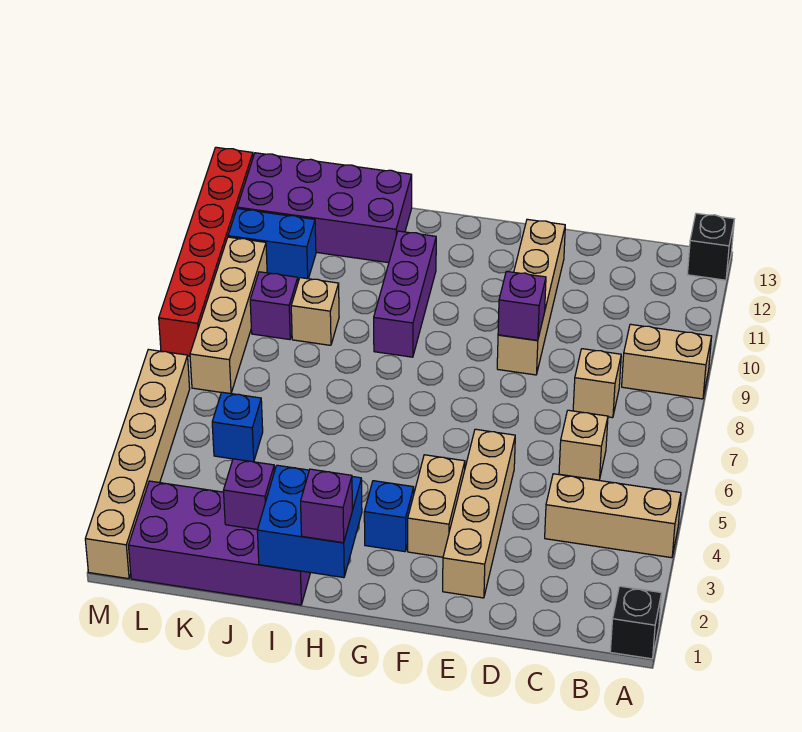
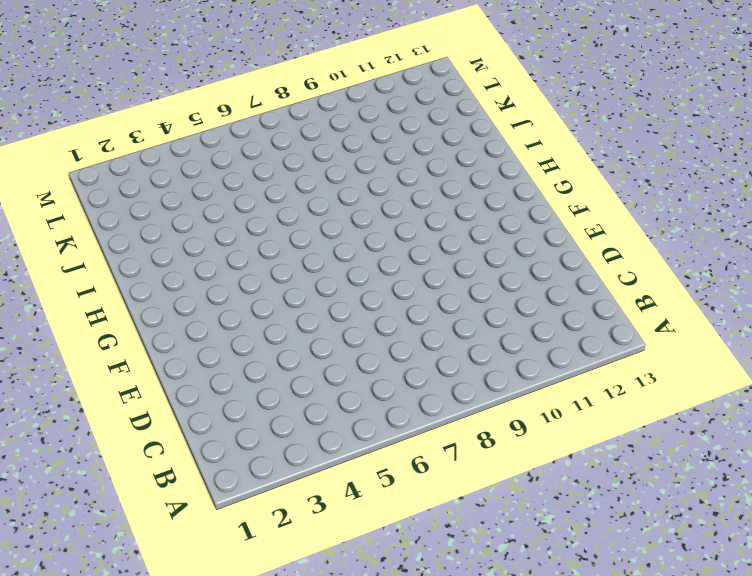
none -> black brick A1 level 1
none -> tan brick A4:C4 level 1
none -> tan brick A9:B9 level 1

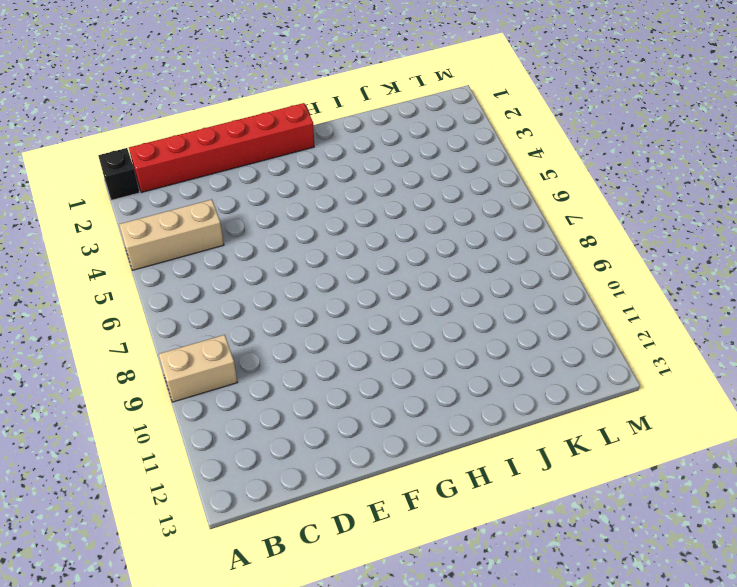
red brick B1:G1 level 1 -> red brick M8:M13 level 1
none -> black brick A13 level 1
none -> tan brick C6 level 1
none -> tan brick C8 level 1

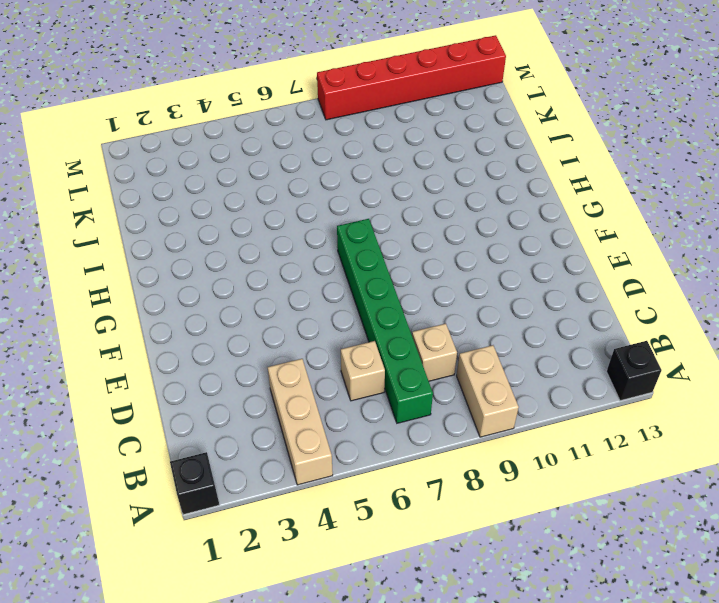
green brick B7:G7 level 1 -> none
none -> tan brick E2:E5 level 1
none -> tan brick E9:E12 level 1
none -> tan brick F3:F4 level 1

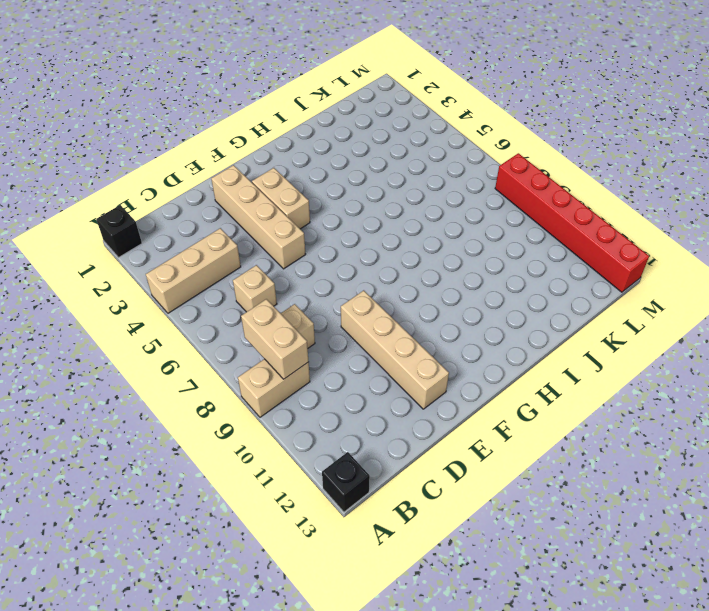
tan brick B8:B9 level 2 -> none
none -> blue brick G3 level 1
none -> purple brick H9:H11 level 1
none -> purple brick I1:L2 level 1

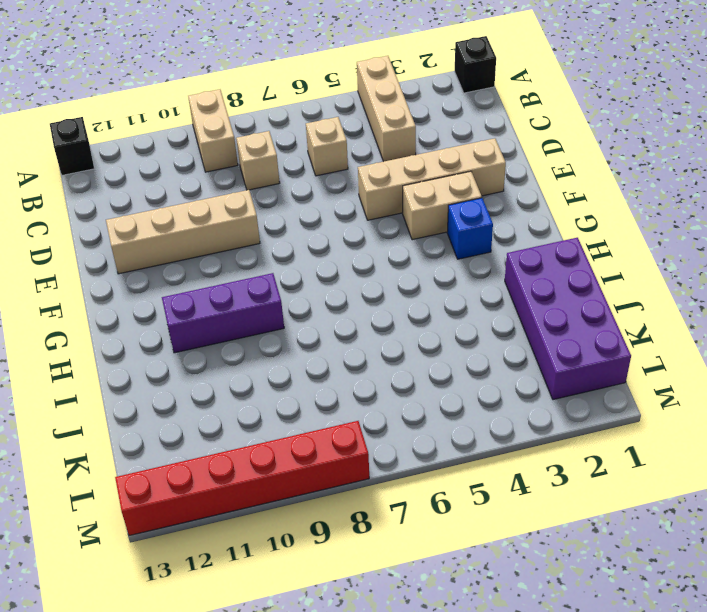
none -> purple brick I12:L13 level 1
none -> tan brick J9 level 1
none -> blue brick K5 level 1

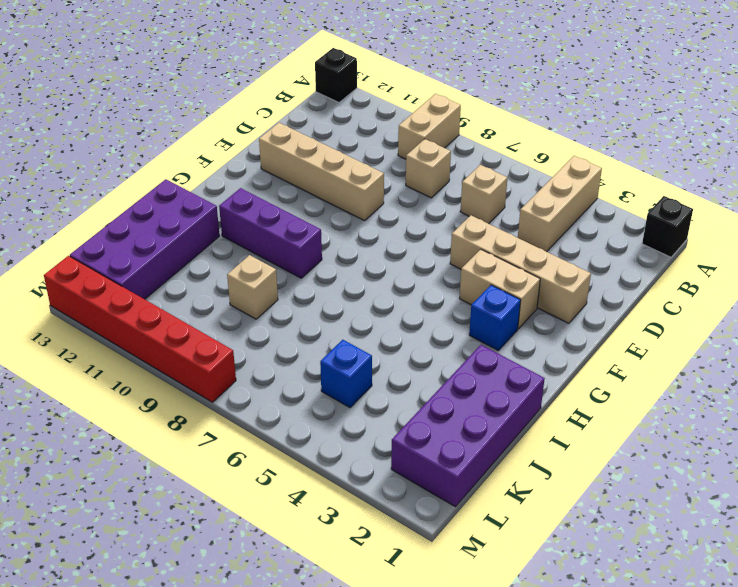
none -> purple brick K9 level 1
none -> blue brick K11:L11 level 1
none -> tan brick L7:L10 level 1

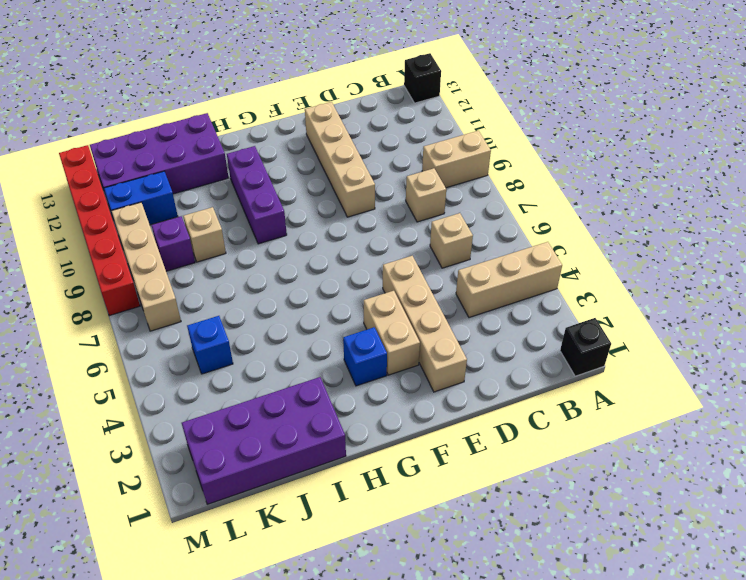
none -> tan brick M1:M6 level 1
none -> purple brick E9 level 2
none -> blue brick H1:I2 level 2

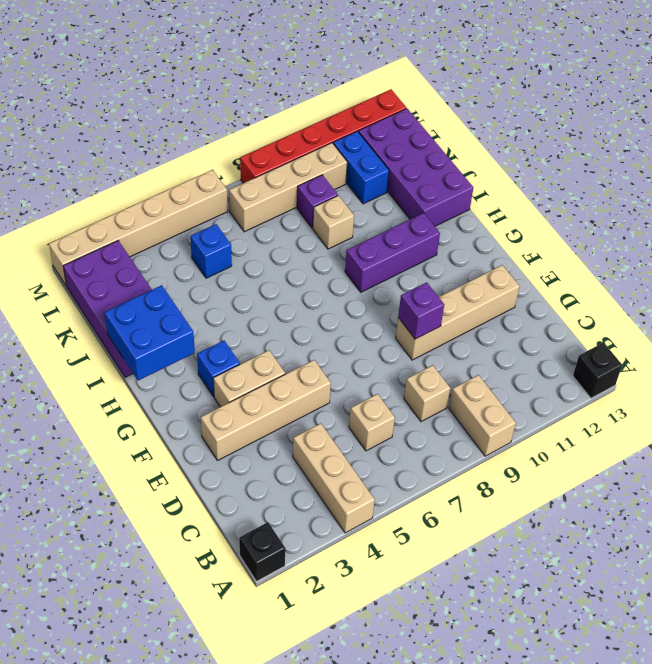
none -> purple brick J2 level 2
none -> purple brick H1 level 3

